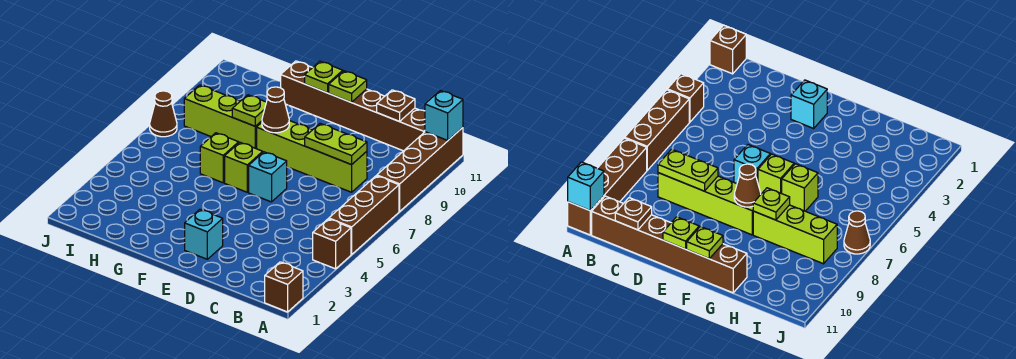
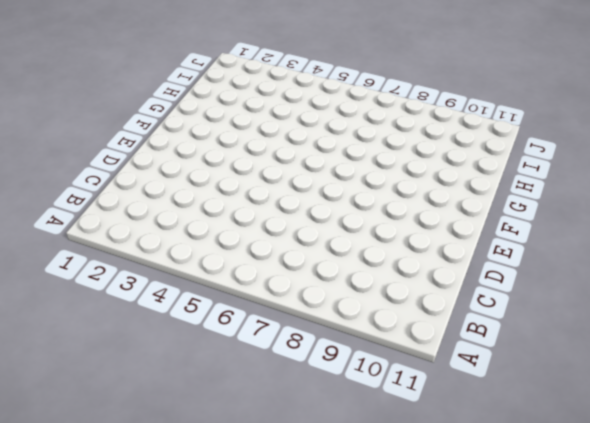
none -> brown brick A1 level 1
none -> brown brick A4 level 1
none -> brown brick A5:A7 level 1

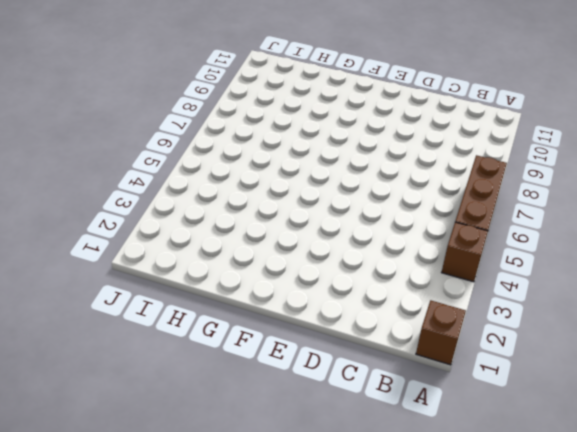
none -> brown brick A8:A11 level 1
none -> brown brick B11:G11 level 1
none -> lime brick C8:F8 level 1

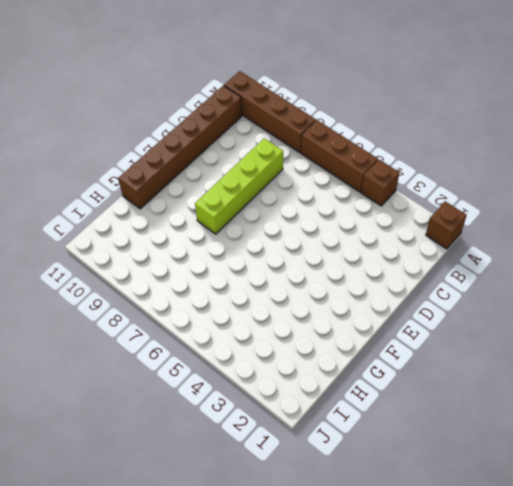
none -> cyan brick E2 level 1
none -> cyan brick E6 level 1
none -> lime brick F6 level 1

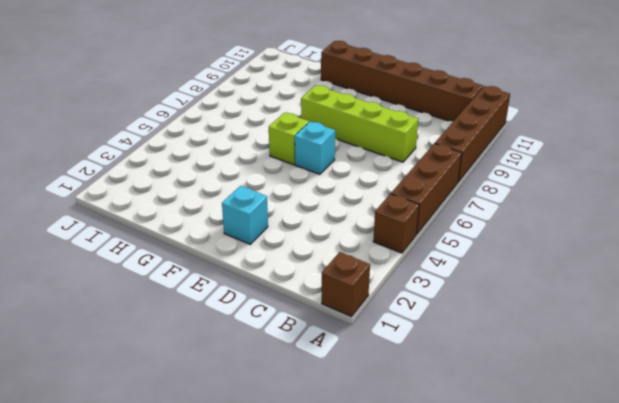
none -> lime brick G6 level 1
none -> lime brick G8:I8 level 1
none -> brown cone J7 level 1

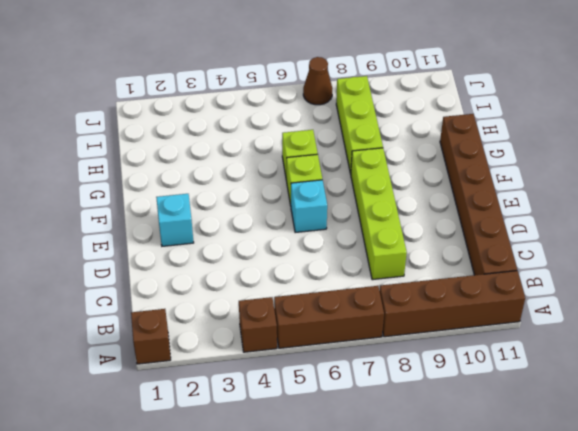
none -> cyan brick A11 level 2
none -> lime plate C8:D8 level 2
none -> brown plate C11 level 2

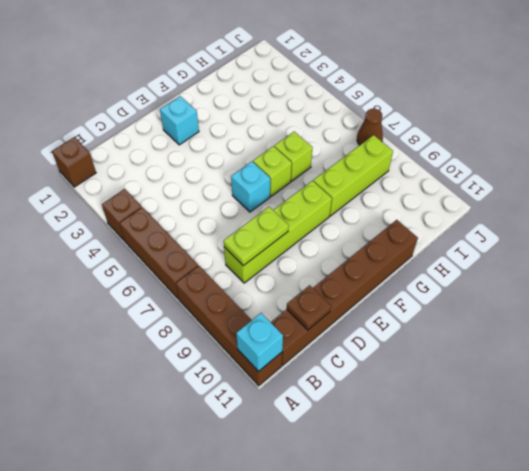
none -> lime plate E11 level 2
none -> brown cone F8 level 2
none -> lime plate F11 level 2

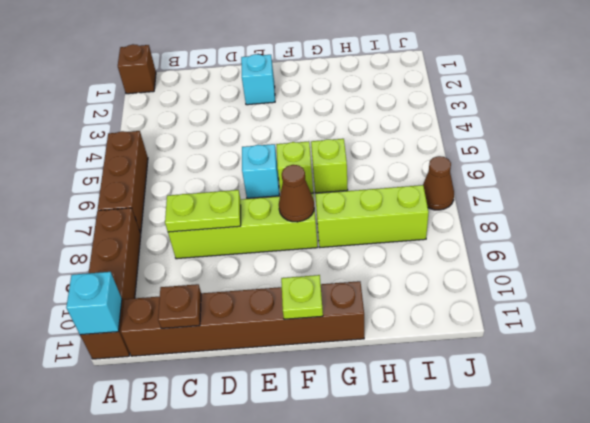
none -> brown brick A4 level 1
none -> lime plate E11 level 2
none -> lime plate G8 level 2

